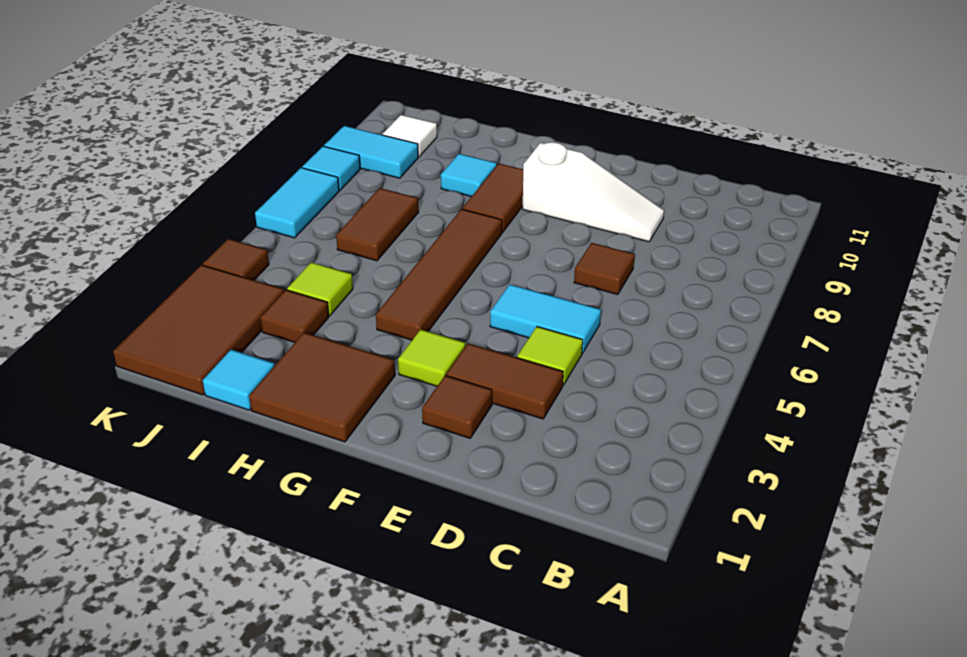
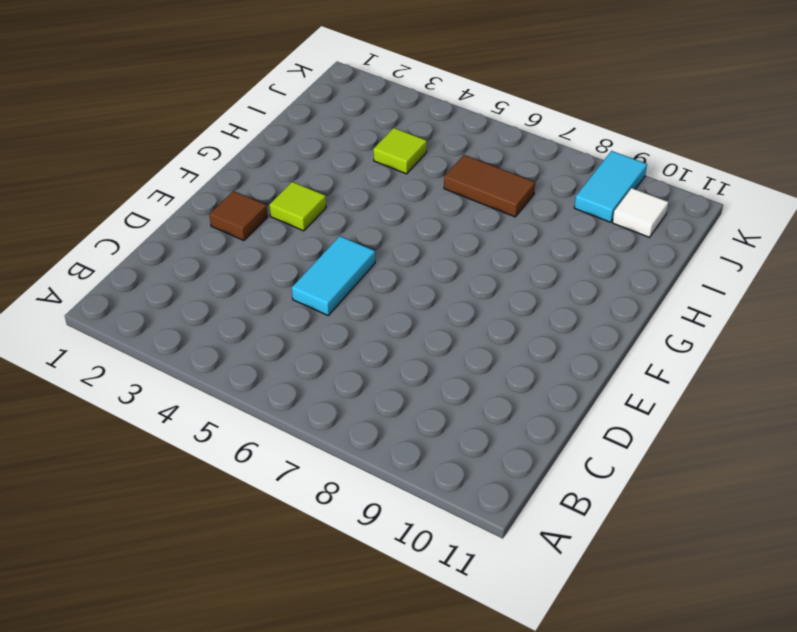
none -> brown tile D3:E3 level 1
none -> lime tile D4 level 1
none -> brown tile D7 level 1

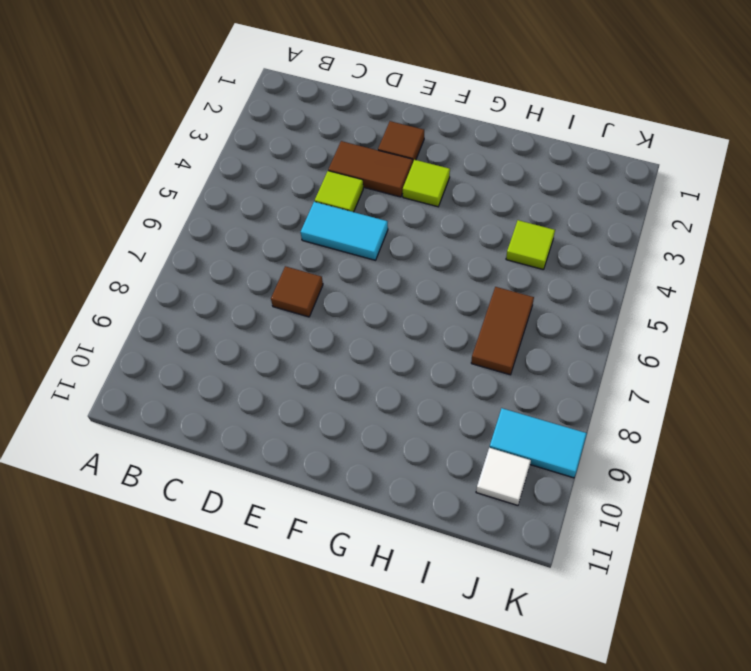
none -> white slope D9:F9 level 1 top F
none -> brown tile G1:H2 level 1
none -> brown tile G4:G7 level 1

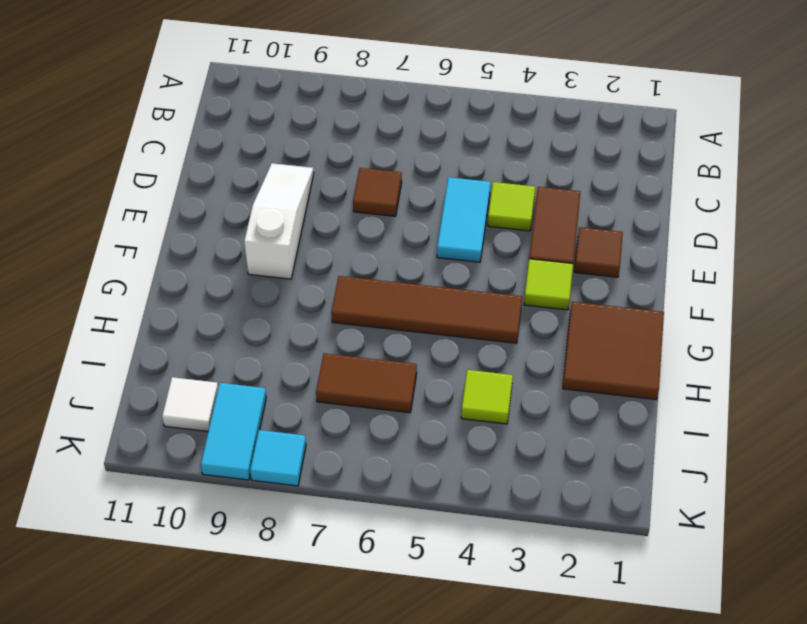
none -> brown tile G8:G9 level 1
none -> cyan tile H9 level 1
none -> cyan tile I1 level 1

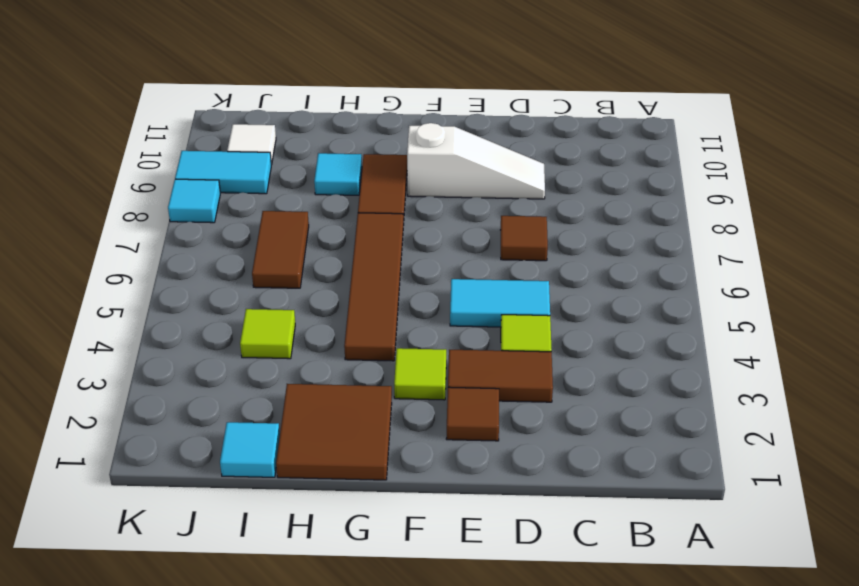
none -> brown tile I3 level 1
none -> brown tile J1:K3 level 1
none -> brown tile K4 level 1

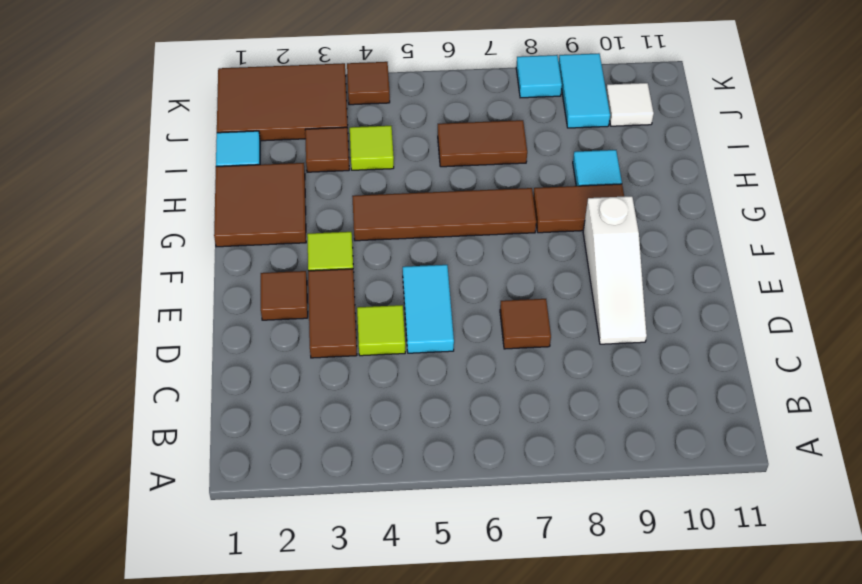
none -> cyan tile K6:K7 level 1

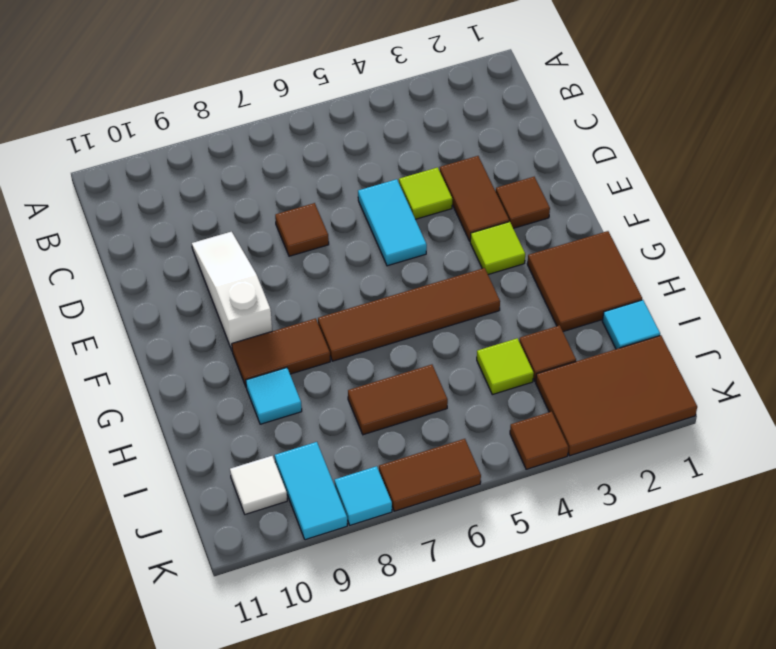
brown tile K6:K7 level 1 -> cyan tile K6:K7 level 1

